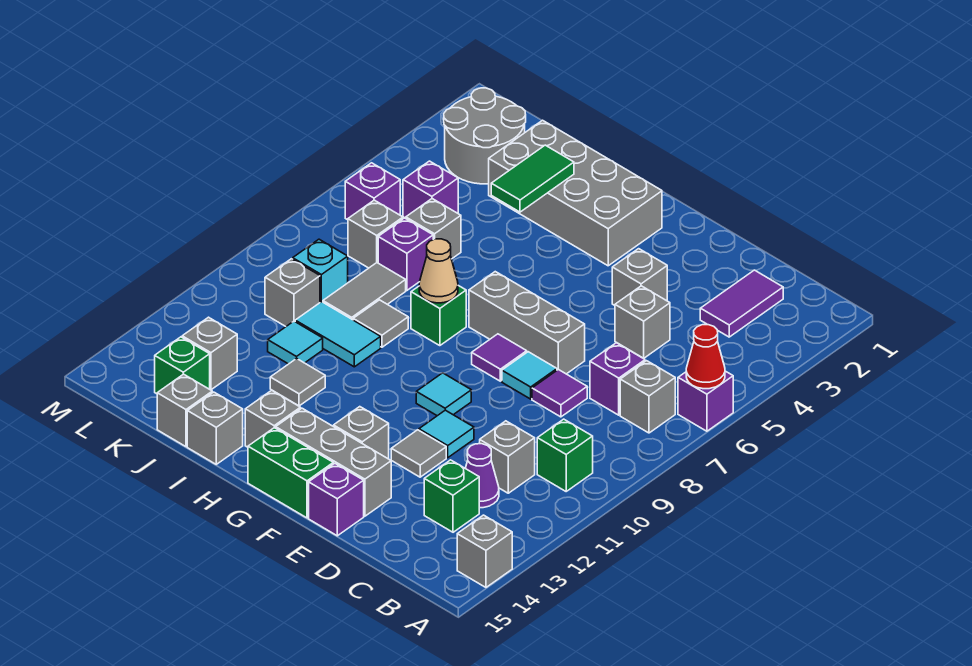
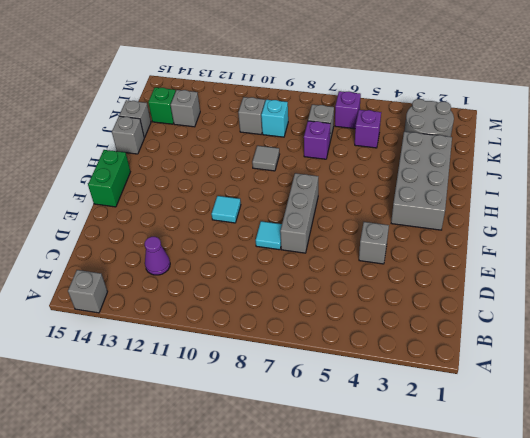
none -> purple brick A6 level 1
none -> grey brick B7 level 1
none -> green brick B10 level 1
none -> purple tile C2:C3 level 1

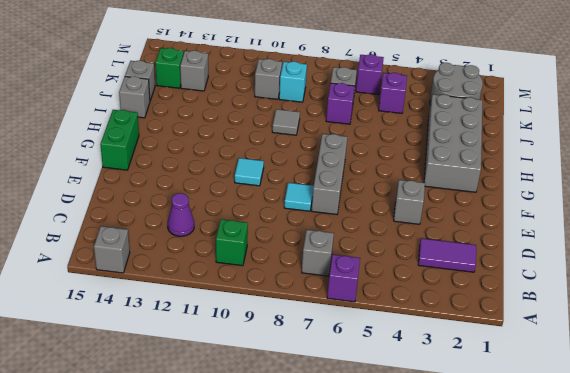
none -> purple brick C7 level 1
none -> grey brick C11 level 1
none -> green brick C13 level 1
none -> grey brick D5 level 1

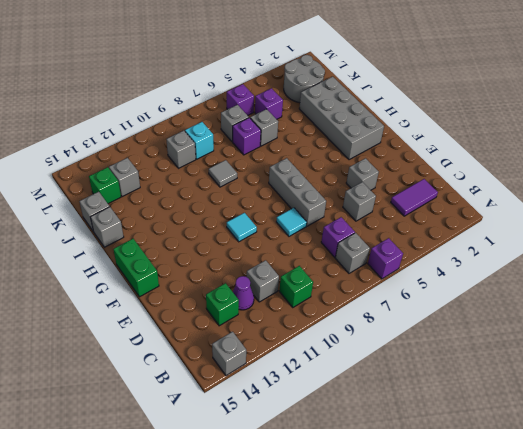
none -> purple tile D8 level 1
none -> cyan tile E11 level 1
none -> grey tile E12 level 1
none -> grey brick E14:G14 level 1

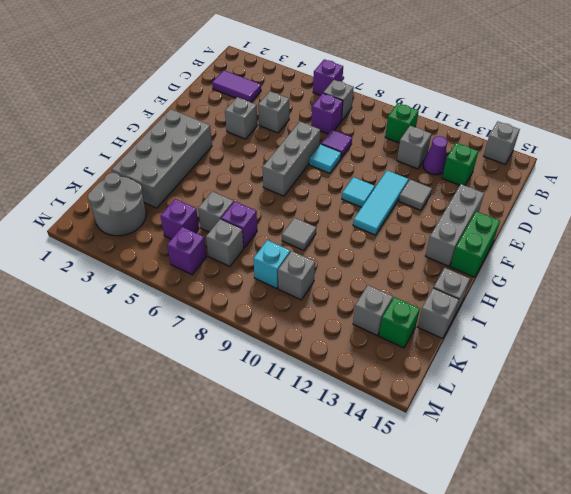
cyan tile E11:G11 level 1 -> cyan tile E11 level 1
none -> purple brick E15 level 1
none -> purple tile F8 level 1
none -> grey brick F13 level 1
none -> green brick H8 level 1

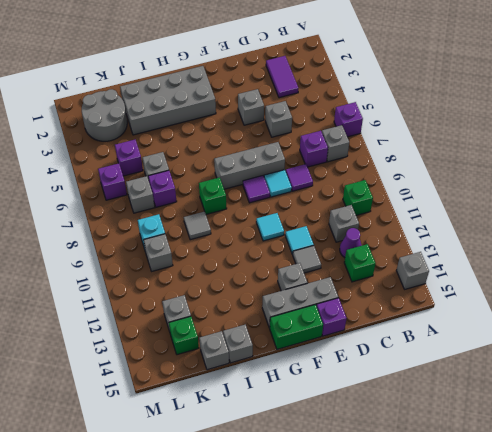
none -> grey brick H14 level 1
none -> cyan tile I10:J10 level 1
none -> grey tile I12 level 1
none -> grey tile J8:J9 level 1

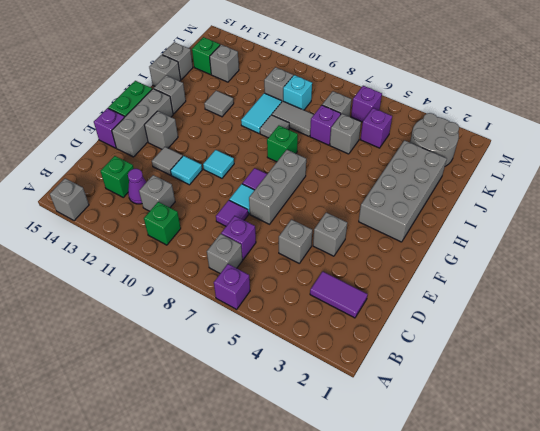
none -> cyan tile J11 level 1
none -> red cone A6 level 2
none -> tan cone H8 level 2
none -> green tile I3:I4 level 2

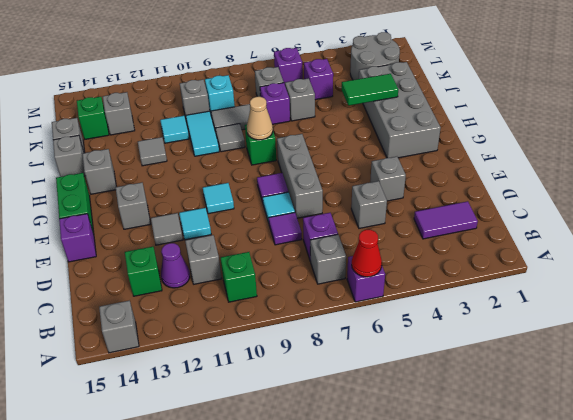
none -> grey brick E14:G14 level 1

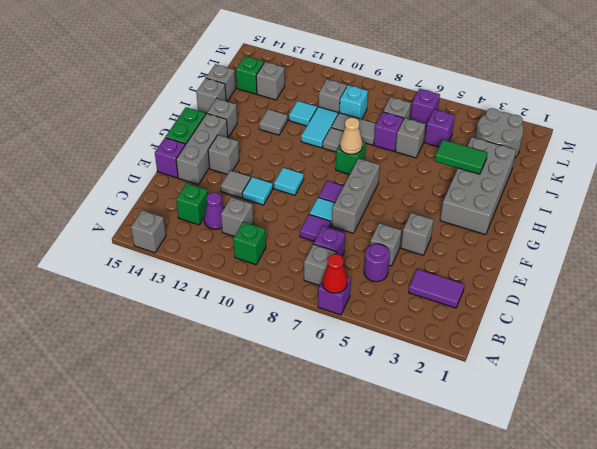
purple round brick C5 level 1 -> none

